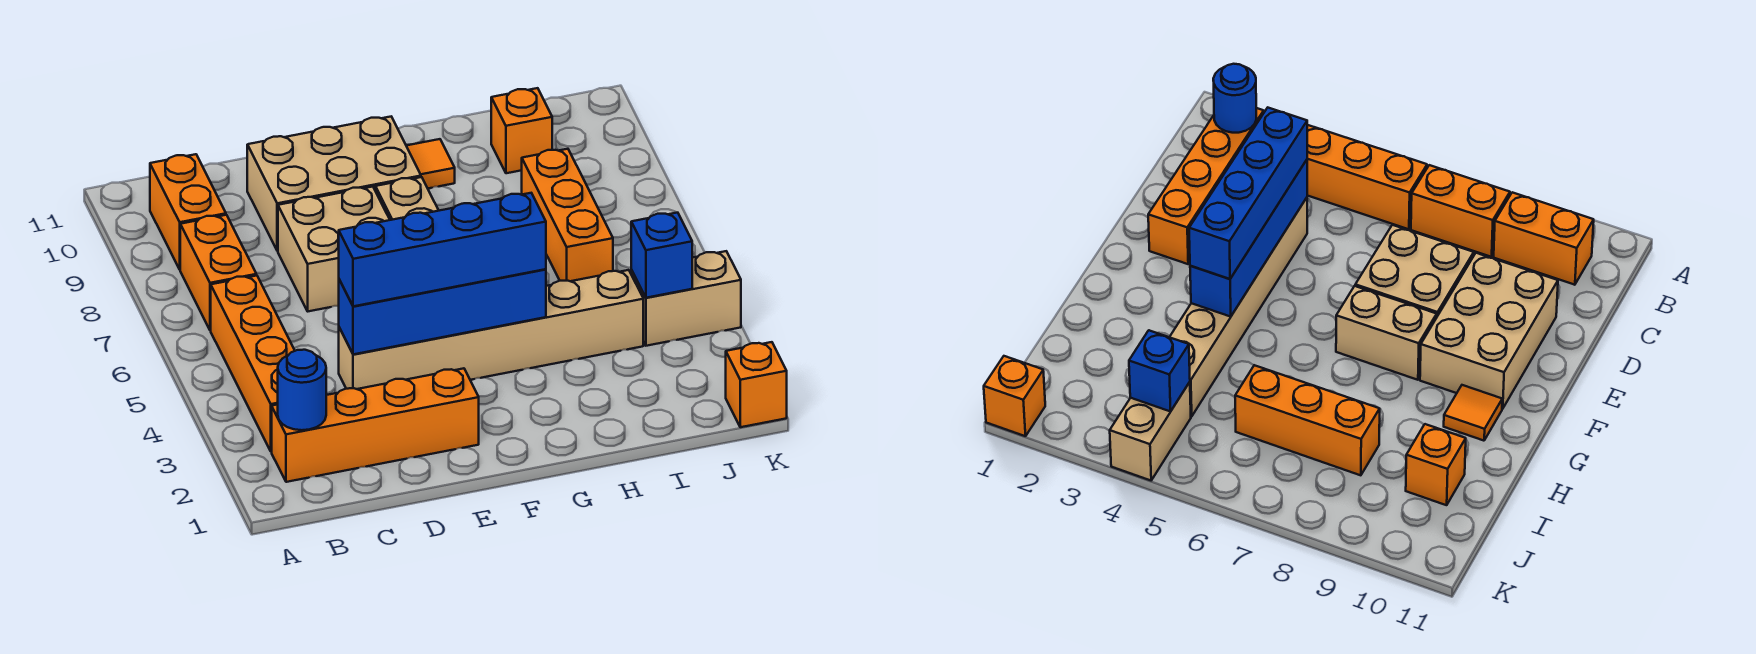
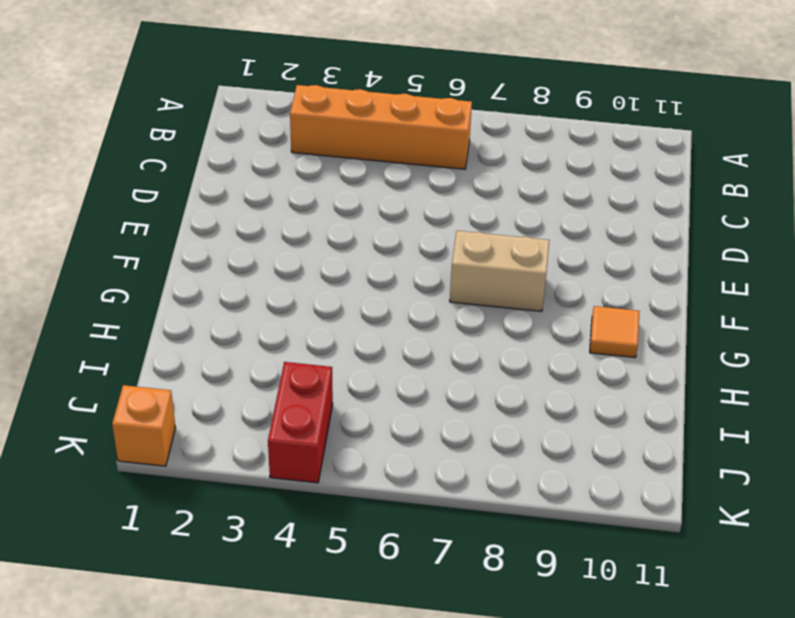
red brick J4:K4 level 1 -> tan brick J4:K4 level 1
none -> orange brick B2:E2 level 1
none -> orange brick B7:B8 level 1
none -> orange brick B9:B10 level 1

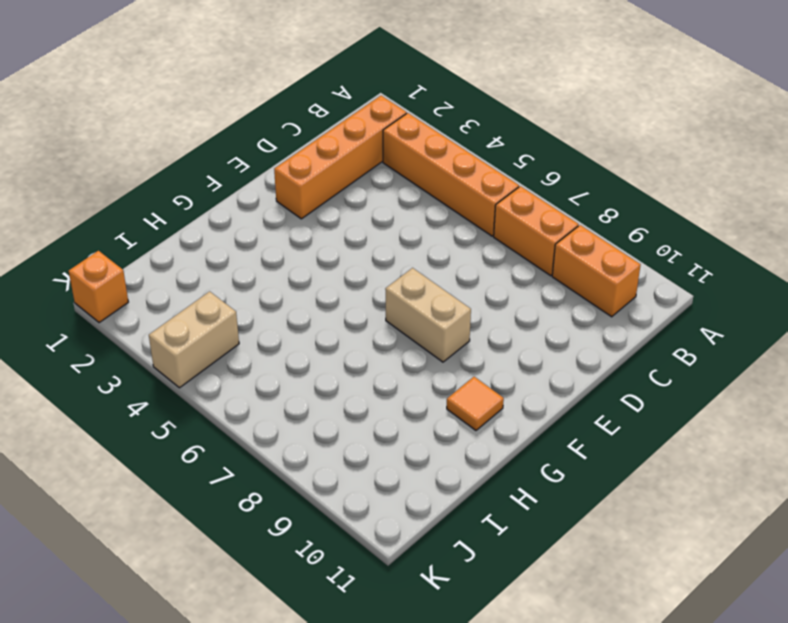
none -> tan brick D4:I4 level 1
none -> tan brick D7:E8 level 1
none -> tan brick D9:F10 level 1

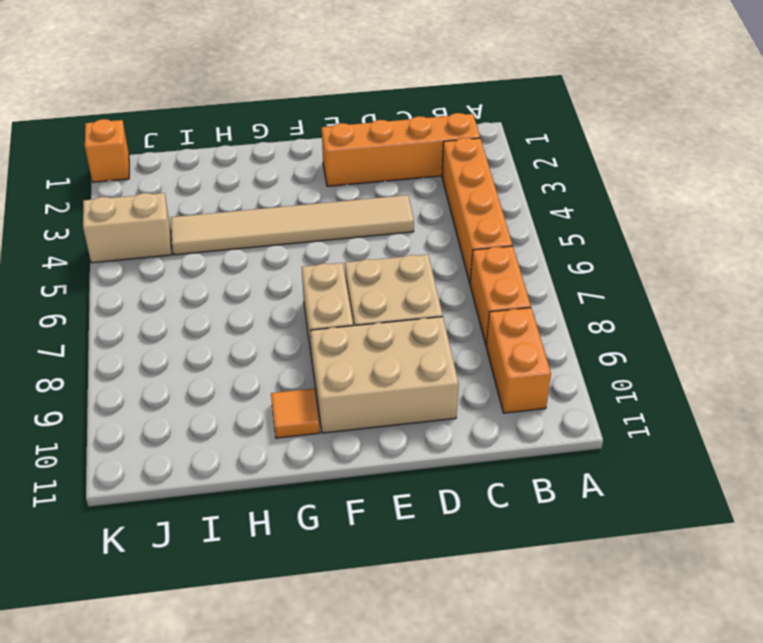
tan tile D4:I4 level 1 -> tan brick D4:I4 level 1
none -> orange brick I6:I8 level 1
none -> orange brick I10 level 1
none -> blue round brick B2 level 2

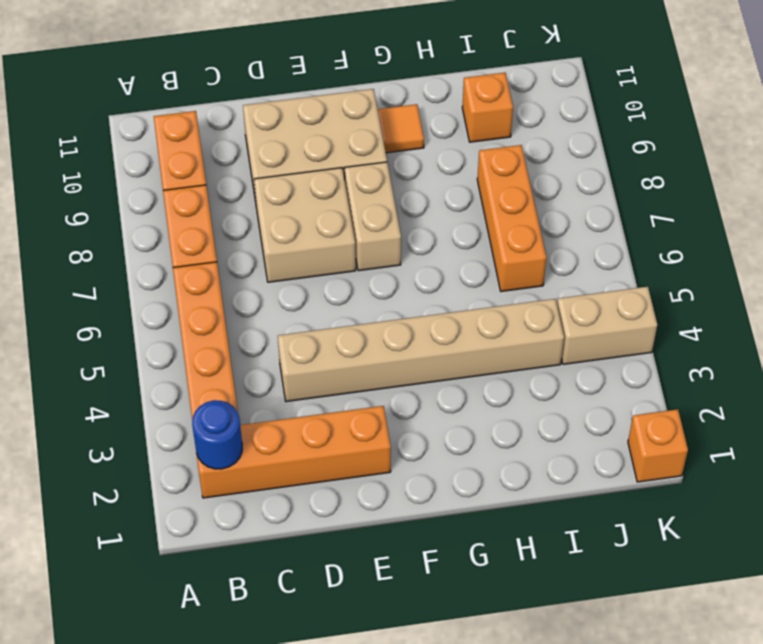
none -> blue brick D4:G4 level 2
none -> blue brick J4 level 2
none -> blue brick D4:G4 level 3

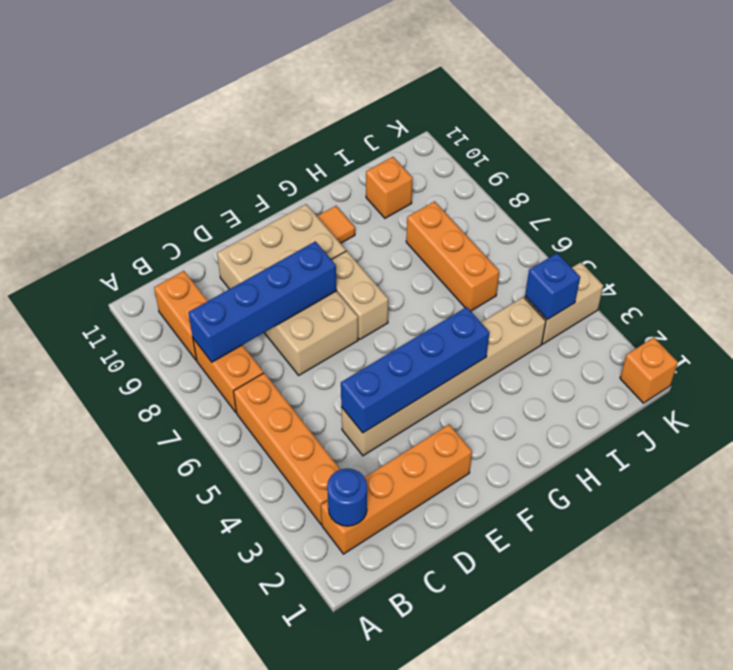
blue brick B8:E8 level 2 -> blue brick D4:G4 level 3

